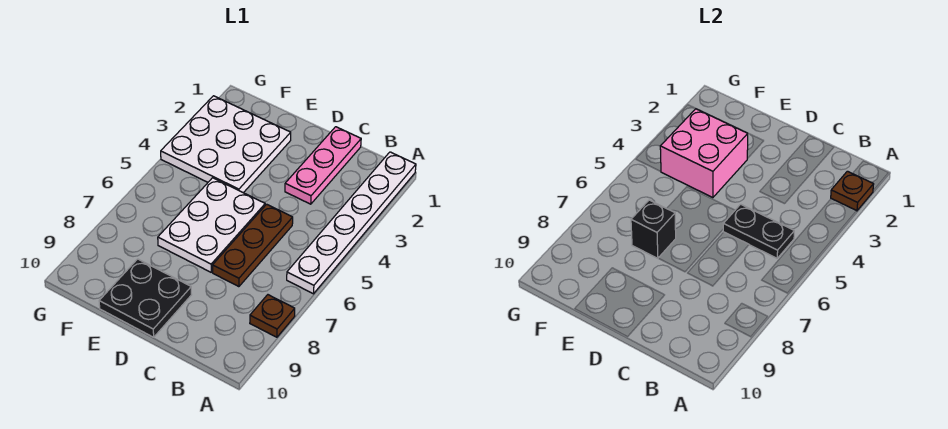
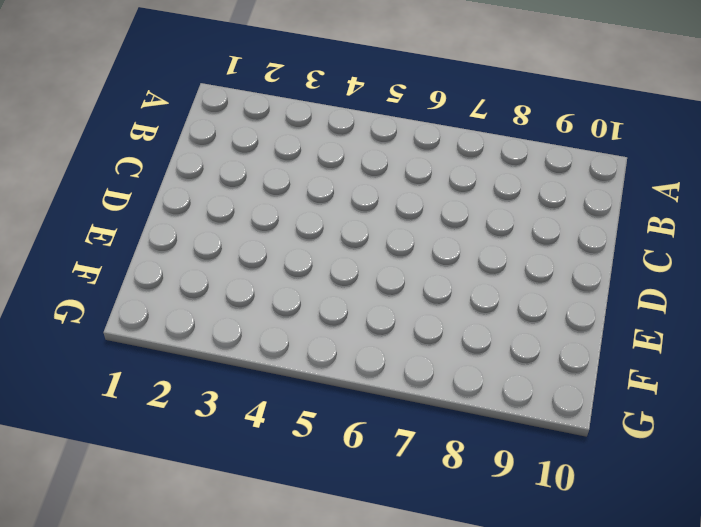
none -> white plate A1:A6 level 1
none -> brown plate A8 level 1

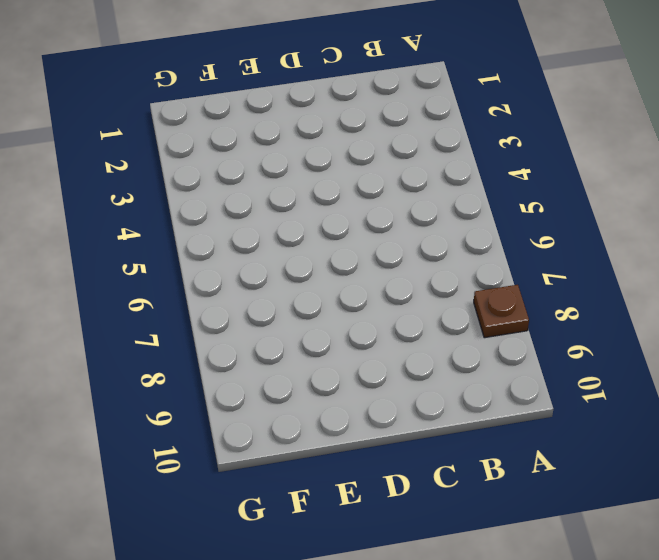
none -> white plate A1:A6 level 1
none -> pink plate C1:C3 level 1

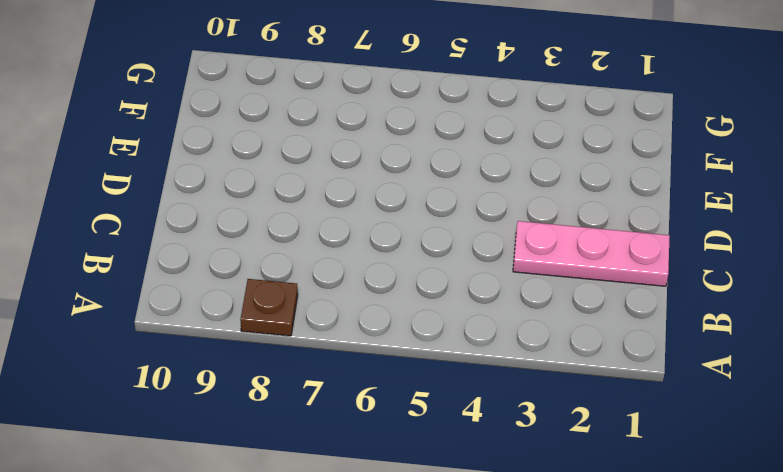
none -> white plate A1:A6 level 1
none -> brown plate C5:C7 level 1

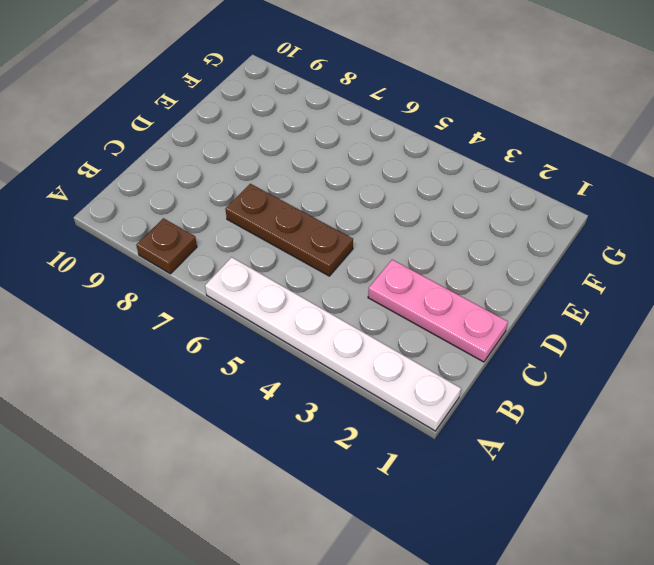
none -> white plate D5:E7 level 1
none -> black plate D9:E10 level 1

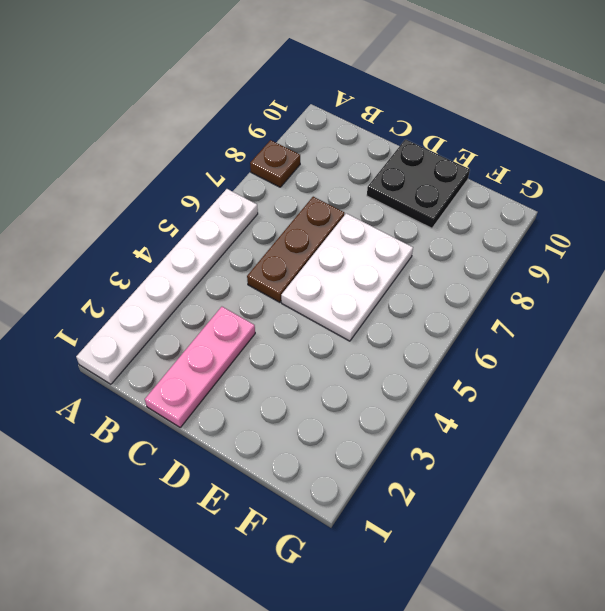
none -> white plate E2:G4 level 1
none -> brown plate A2 level 2

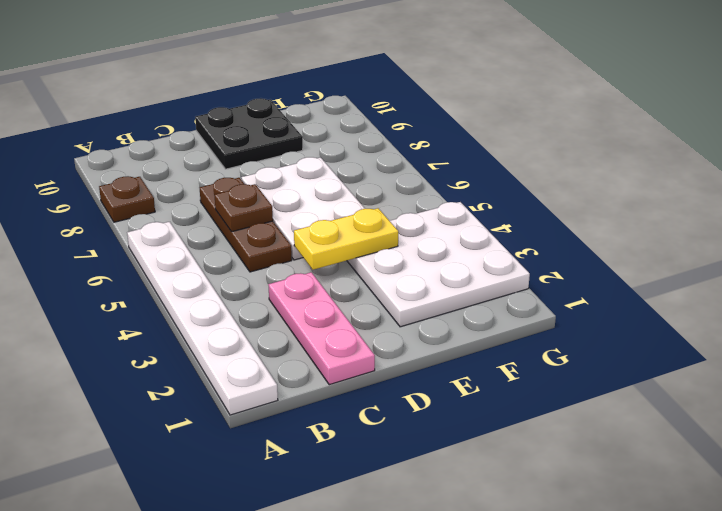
brown plate C6 level 2 -> brown plate A2 level 2
yellow plate D4:E4 level 2 -> pink brick E3:F4 level 2
none -> black plate B5:C5 level 2
none -> black brick E7 level 2

